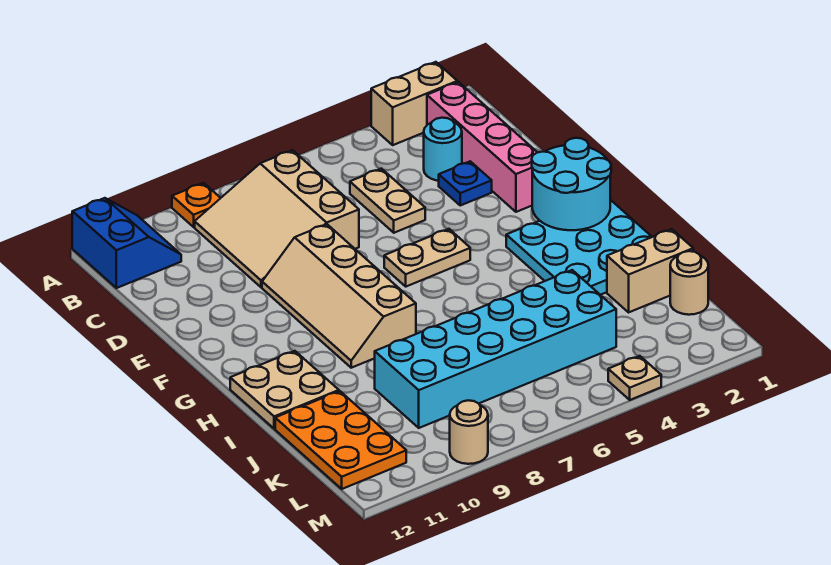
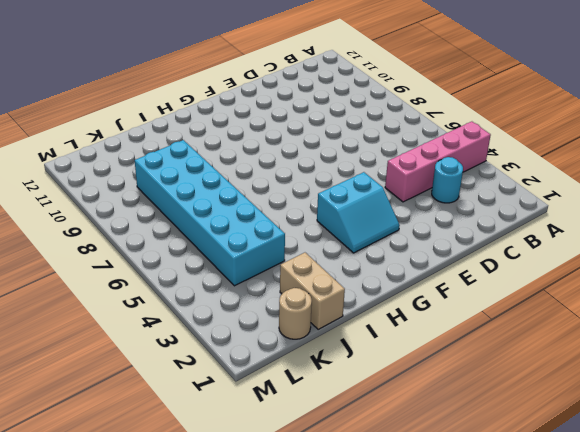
pink brick A4:D4 level 1 -> pink brick B2:E2 level 1
cyan slope F3:G4 level 1 top 4 -> cyan plate G1:I3 level 1
none -> tan brick A2:A3 level 1
none -> orange plate A9 level 1
none -> blue slope A11:B12 level 1 top 12

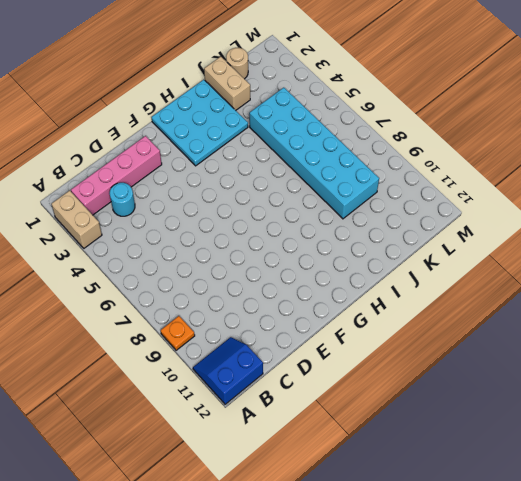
none -> tan slope B7:D9 level 1 top 7
none -> tan plate C5:D5 level 1
none -> blue plate D3 level 1

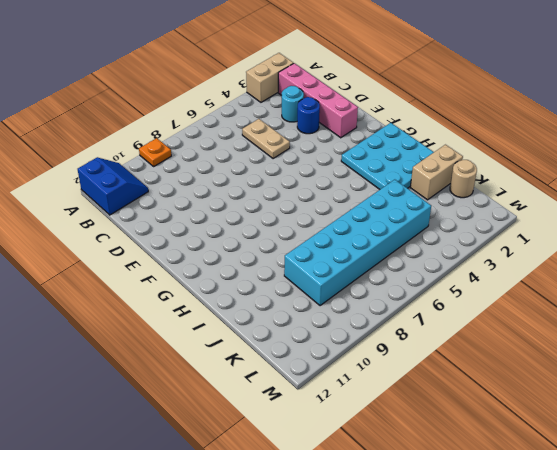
blue round brick D3 level 1 -> blue plate D3 level 1
none -> tan slope B7:D9 level 1 top 7
none -> tan slope E8:H9 level 1 top 8
none -> tan plate F5:F6 level 1

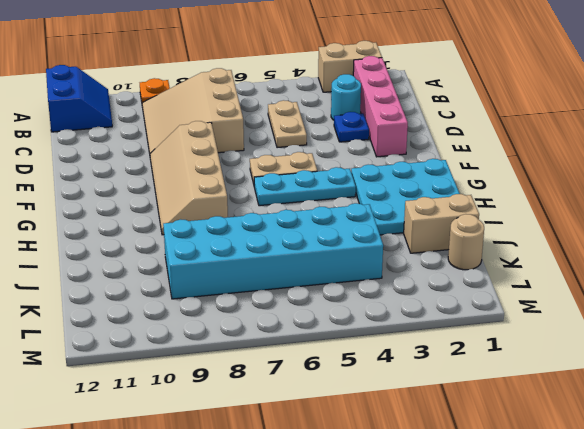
cyan plate G4:G6 level 1 -> none
none -> tan plate H11:I12 level 1
none -> orange plate J11:L12 level 1
none -> tan plate M4 level 1

